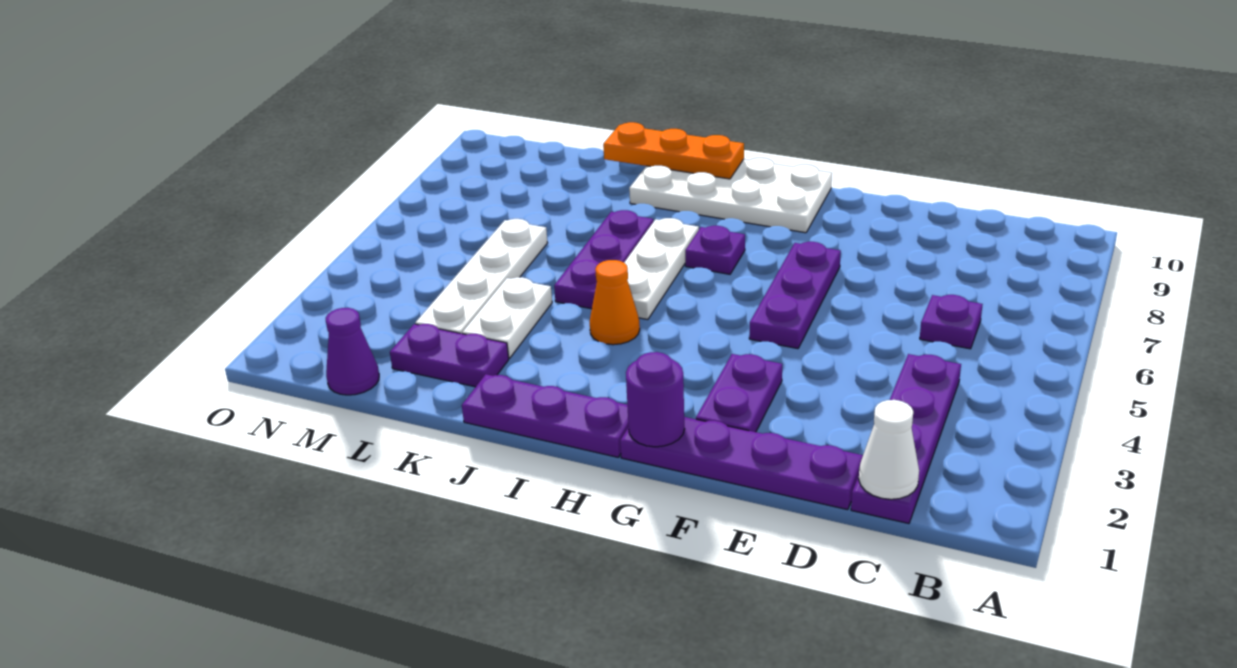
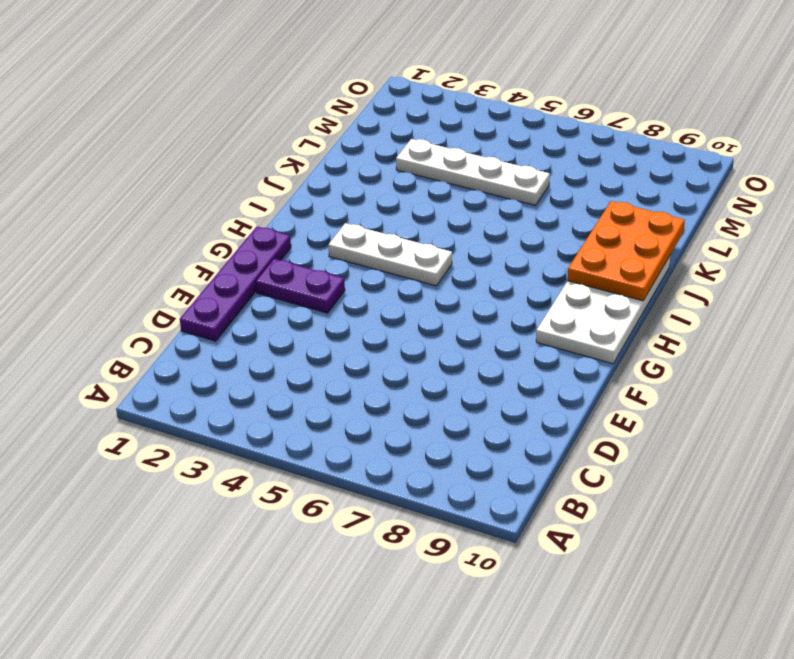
white plate H3:H5 level 1 -> white plate I5:I7 level 1
orange plate I9:K10 level 2 -> orange plate I10:K10 level 2
none -> purple plate C1:C4 level 1
none -> purple plate C6 level 1
none -> purple plate F5:F7 level 1

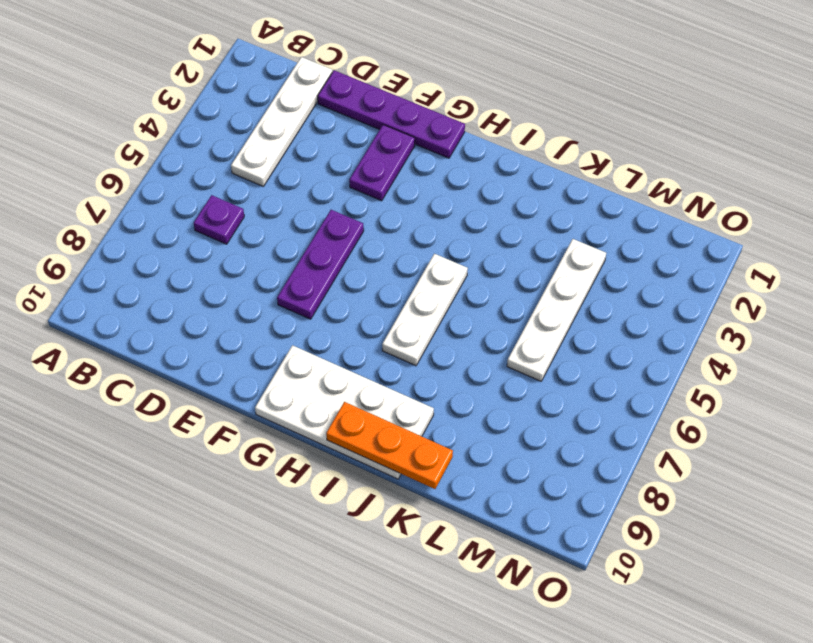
white plate C1:C4 level 1 -> purple plate C1:C4 level 1
none -> purple plate H1:J1 level 1
none -> purple plate H7 level 1
none -> orange cone I4 level 1

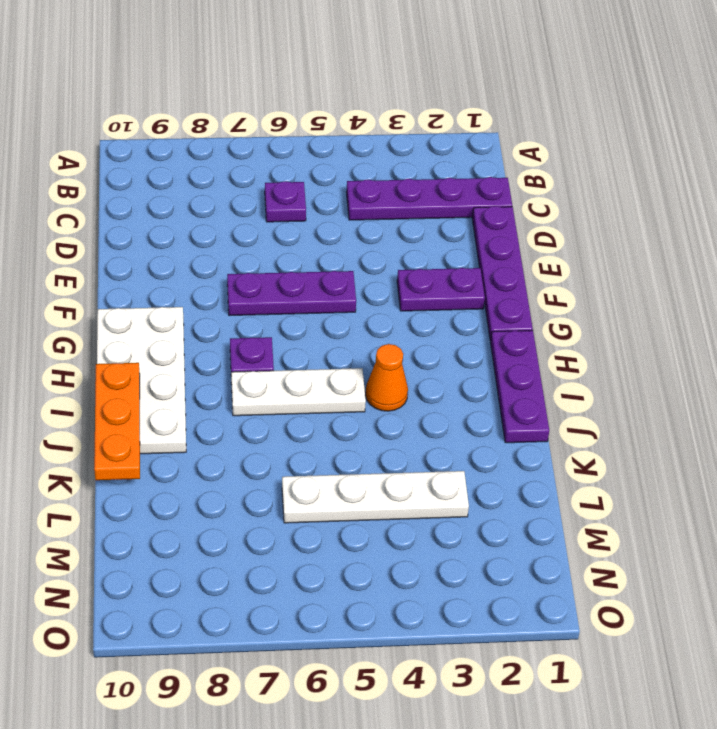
none -> purple plate J5:J7 level 1
none -> purple plate K2:L2 level 1
none -> white plate K3:K4 level 1

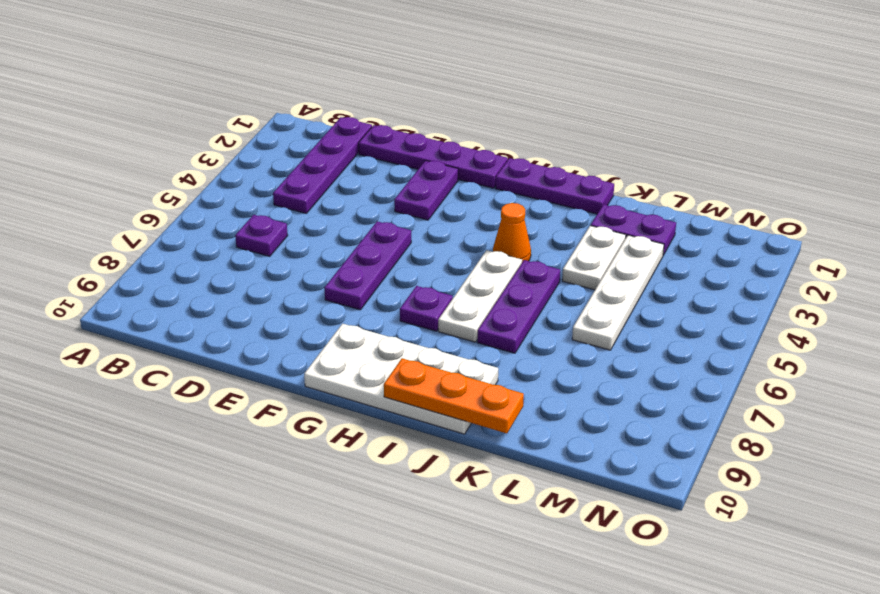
none -> purple cone M1 level 1
none -> white cone C1 level 2
none -> purple round brick G1 level 2

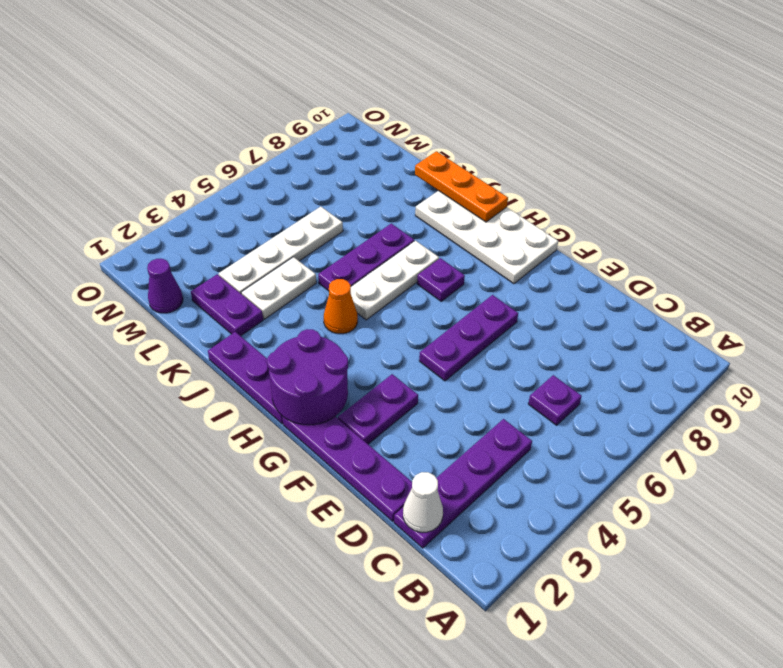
purple round brick G1:H2 level 2 -> purple round brick G1 level 2

